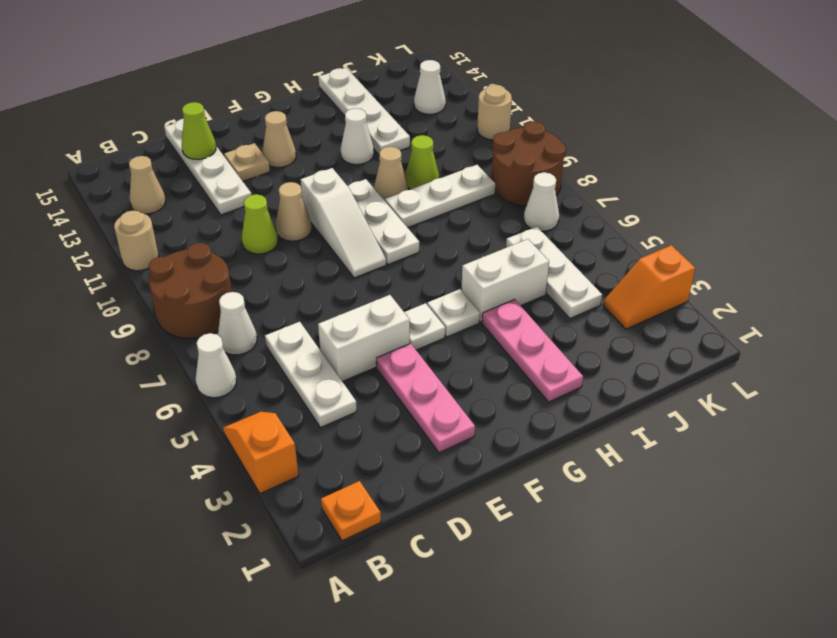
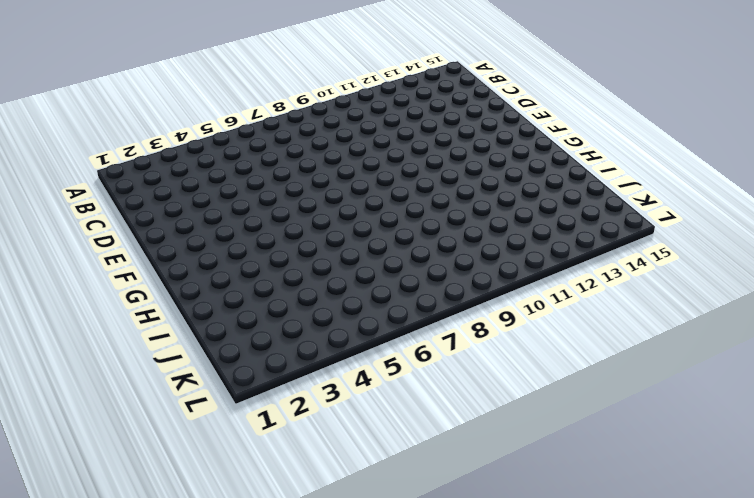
none -> orange slope A3:A4 level 1 top 3
none -> white cone A6 level 1
none -> brown round brick A8:B9 level 1
none -> tan round brick A11 level 1

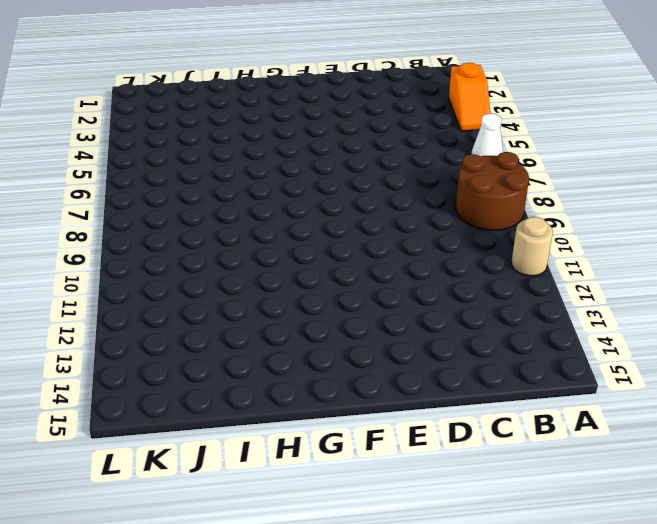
none -> orange plate B1 level 1
none -> white cone B7 level 1
none -> tan cone B13 level 1
none -> white plate C4:C6 level 1

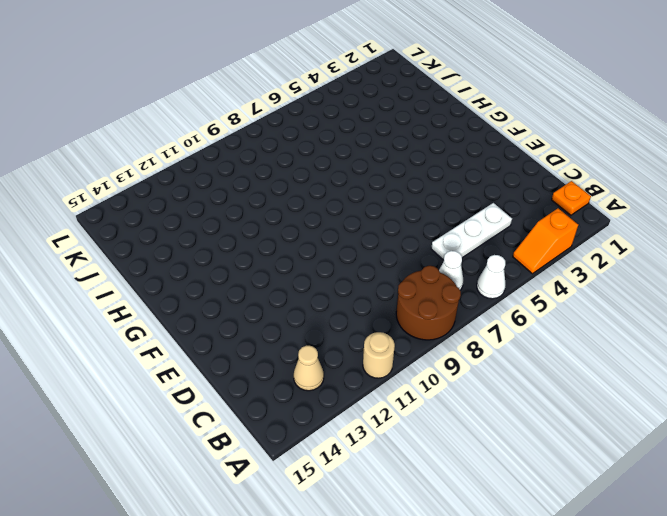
none -> white brick D5:E5 level 1
none -> lime cone D10 level 1
none -> white plate D12:D15 level 1
none -> pink plate E2:E4 level 1

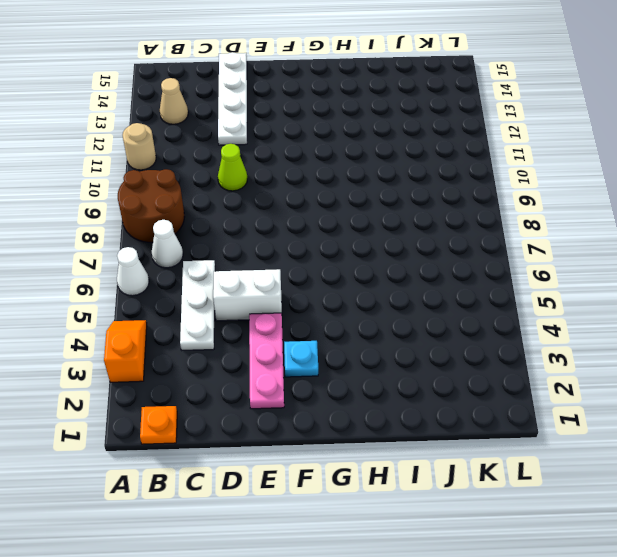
cyan plate F3 level 1 -> none
none -> tan cone E10 level 1
none -> tan plate E13 level 1
none -> white plate F5 level 1
none -> white slope F8:F10 level 1 top 10

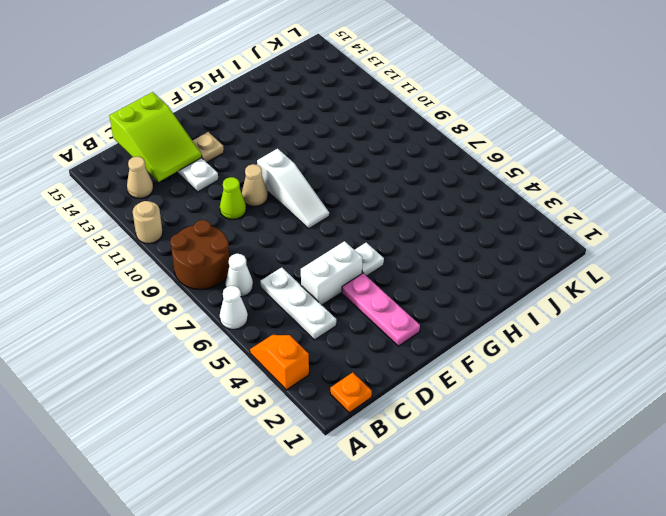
lime slope C13:D15 level 2 top 15 -> lime cone D14 level 2
none -> tan cone F13 level 1
none -> white plate G5 level 1
none -> white plate G8:G10 level 1
none -> pink plate H2:H4 level 1

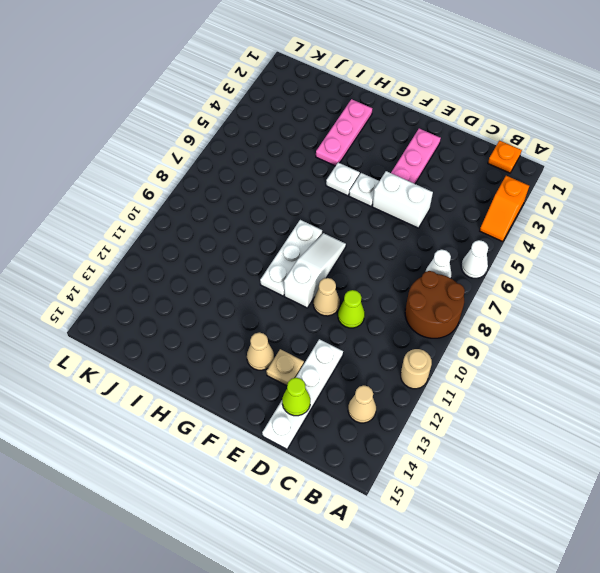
none -> white plate C4:C6 level 1
none -> white brick H5:I5 level 1
none -> white plate H9:J9 level 1
none -> tan cone H10 level 1

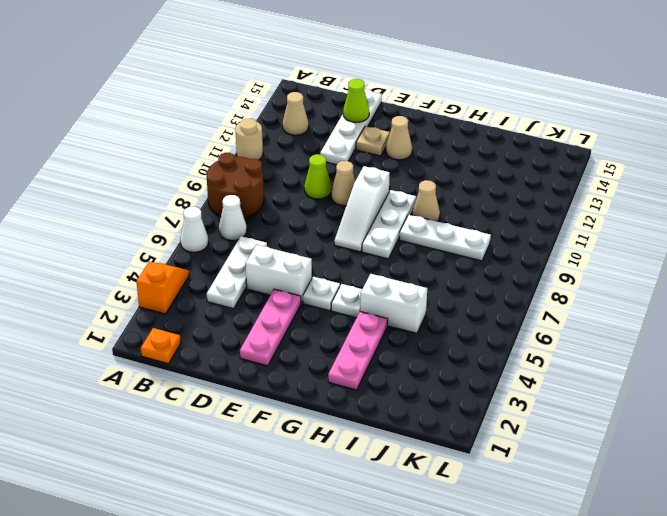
none -> white cone H12 level 1
none -> lime cone I10 level 1
none -> white plate I12:I15 level 1
none -> white plate J4:J6 level 1

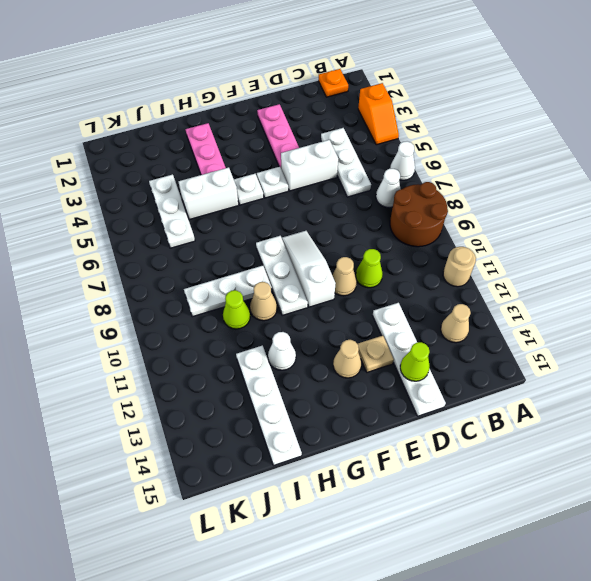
none -> orange slope K3:L3 level 1 top L
none -> white cone K7 level 1
none -> brown round brick K8:L9 level 1
none -> white cone K13 level 1

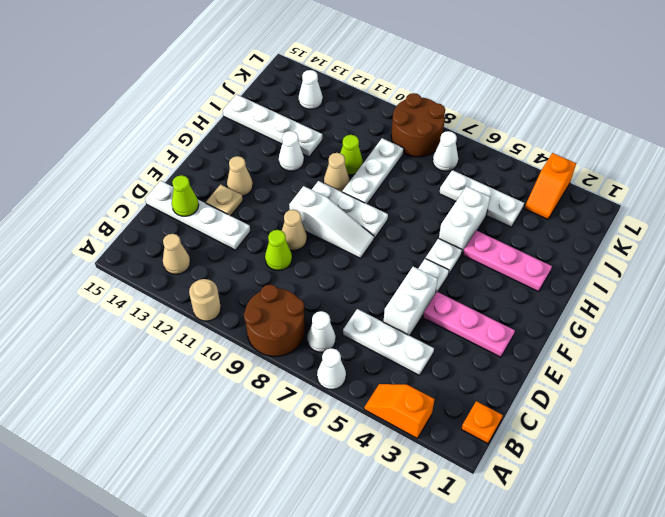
none -> tan round brick L11 level 1

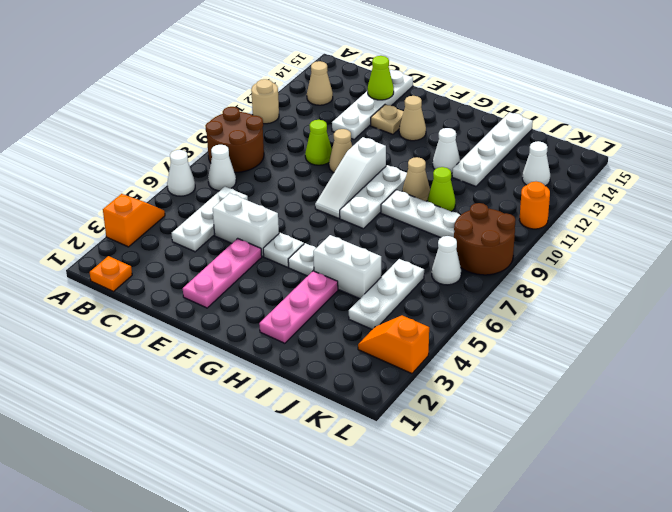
orange round brick L11 level 1 -> tan round brick L11 level 1

